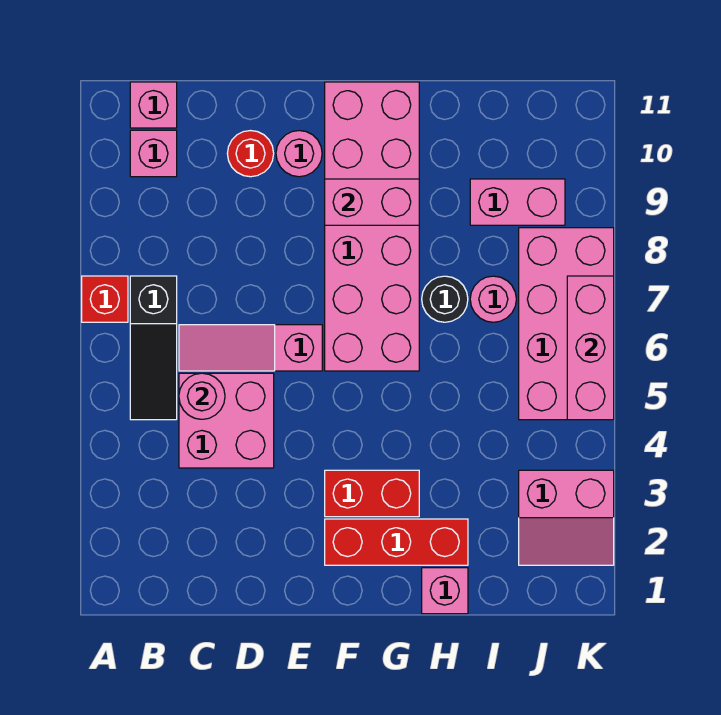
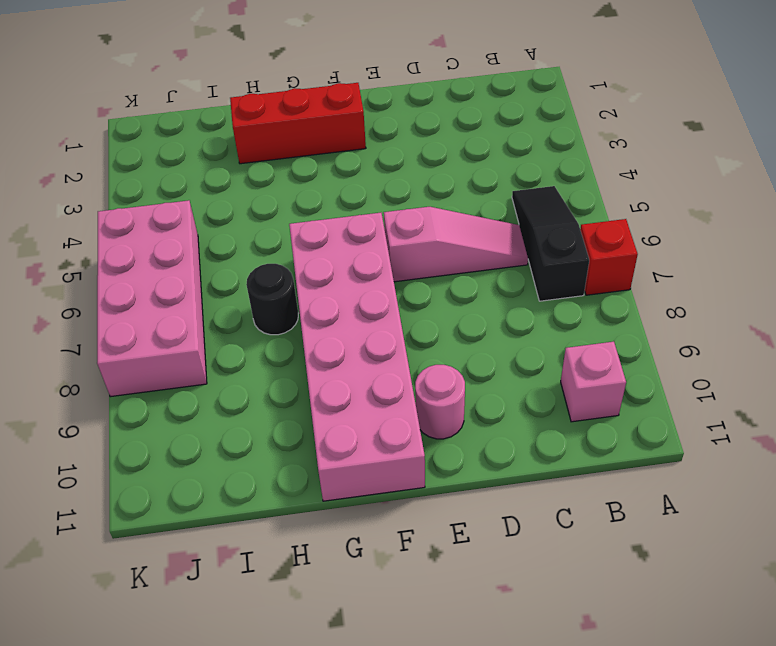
none -> pink brick B11 level 1
none -> pink brick C4:D5 level 1
none -> red round brick D10 level 1

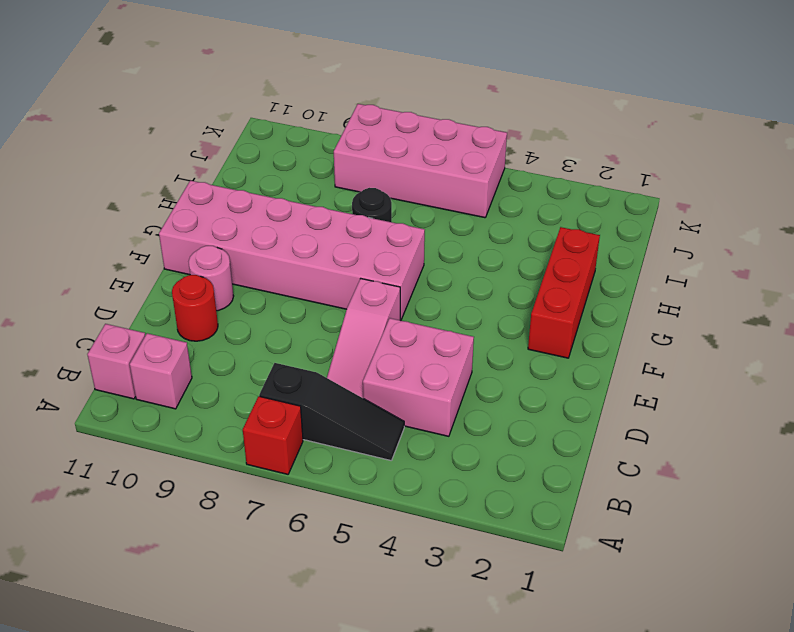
none -> red brick F3:G3 level 1
none -> pink brick H1 level 1
none -> pink round brick I7 level 1

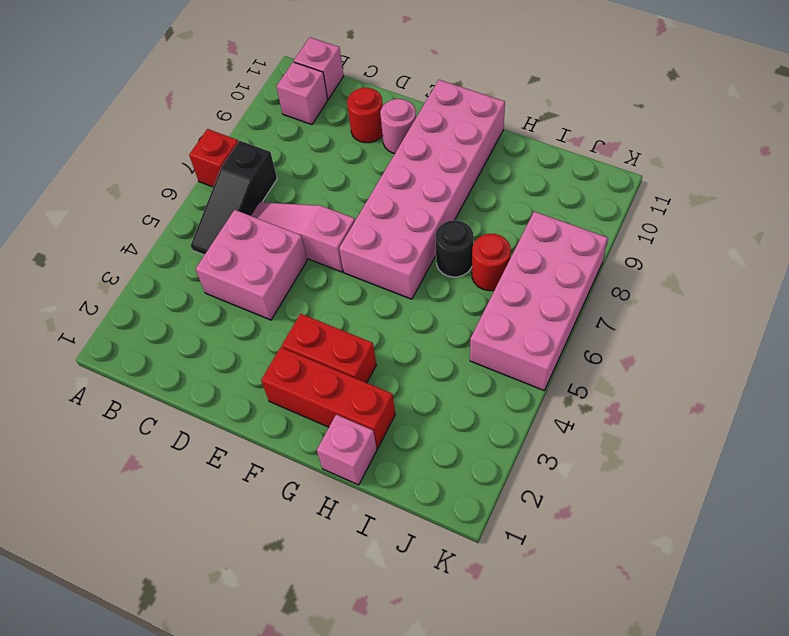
red round brick I7 level 1 -> pink round brick I7 level 1
none -> pink brick I9:J9 level 1
none -> pink slope J2:K3 level 1 top 3
none -> pink round brick C5 level 2

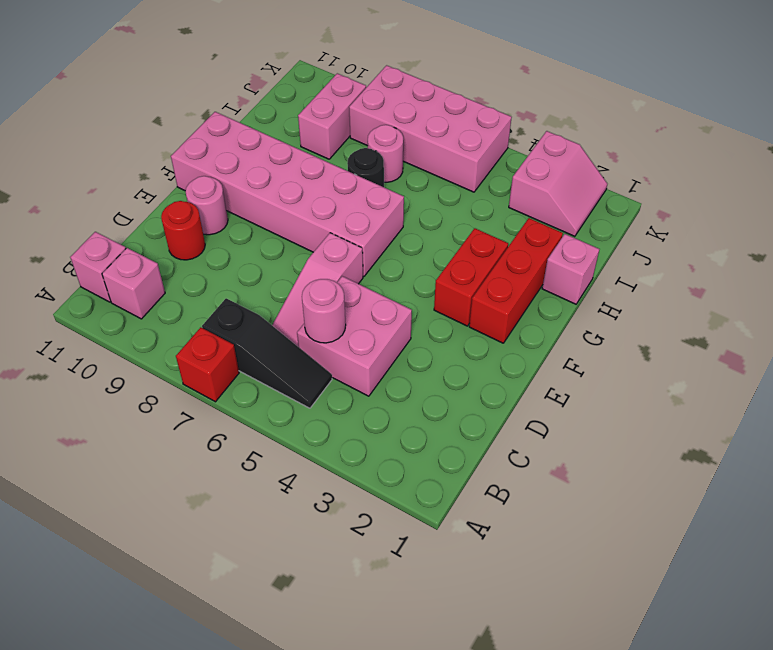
none -> pink brick F9:G9 level 2
none -> pink brick K5:K7 level 2

